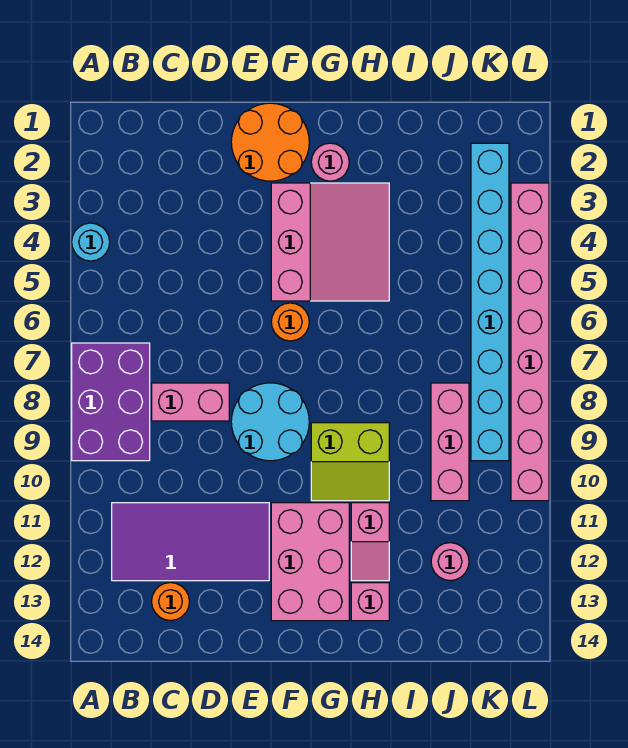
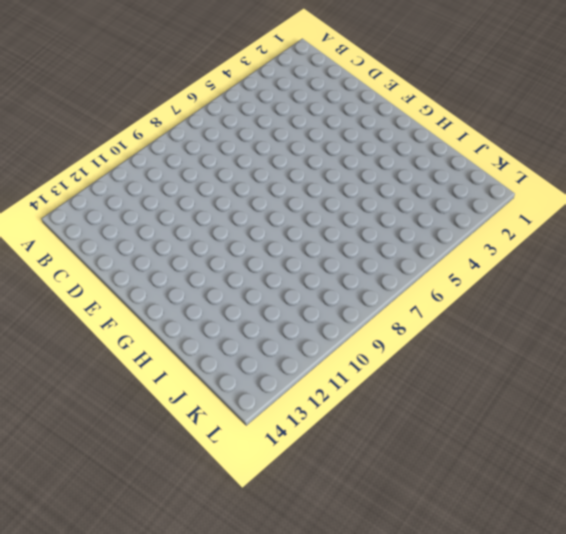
none -> cyan round brick A4 level 1
none -> purple brick A7:B9 level 1
none -> purple tile B11:E12 level 1

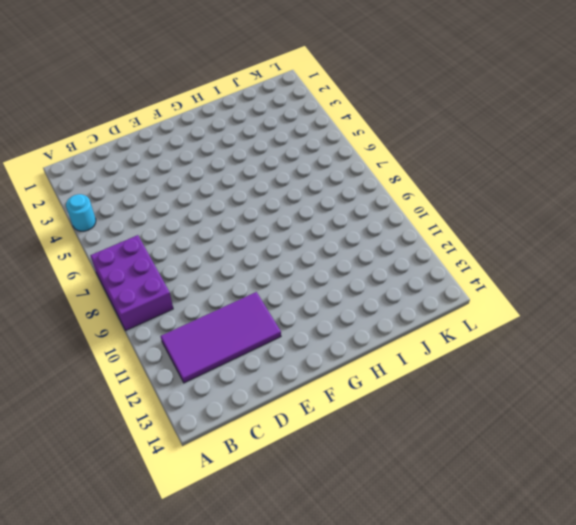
none -> pink brick C8:D8 level 1
none -> orange round brick C13 level 1
none -> orange round brick E1:F2 level 1

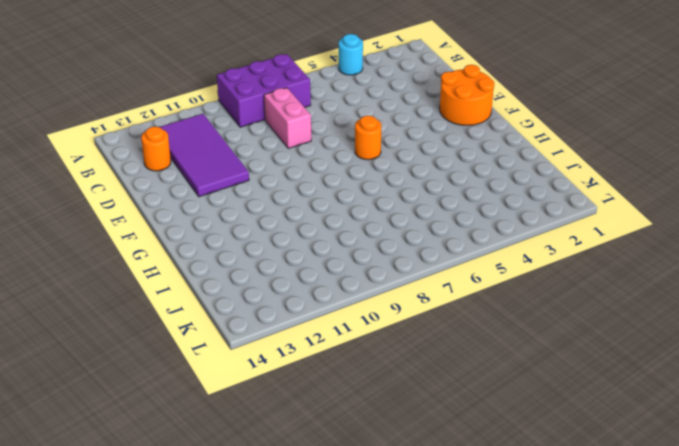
none -> cyan round brick E8:F9 level 1
none -> pink slope F3:H5 level 1 top F
none -> pink brick F11:G13 level 1

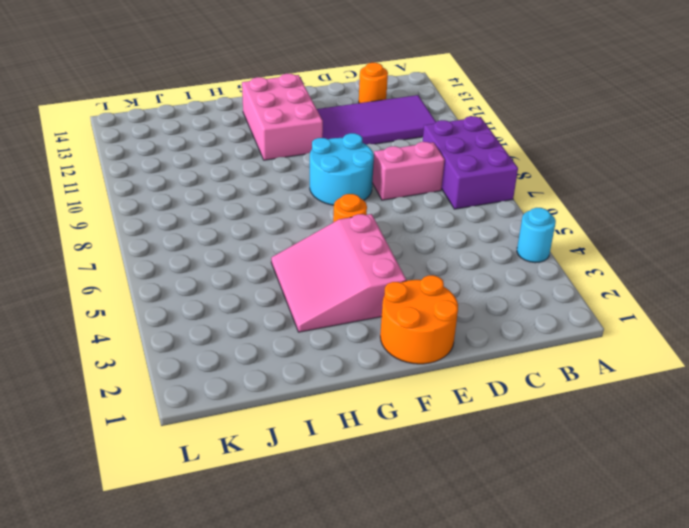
none -> pink round brick G2 level 1
none -> lime slope G9:H10 level 1 top 9
none -> pink slope H11:H12 level 1 top 11

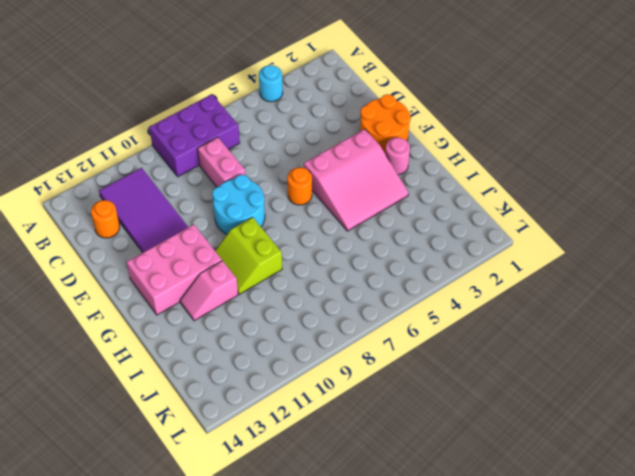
none -> pink brick H13 level 1
none -> pink brick J8:J10 level 1
none -> pink round brick J12 level 1

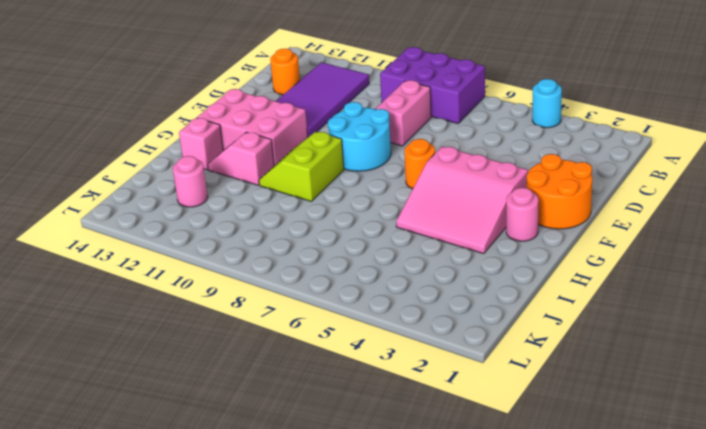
none -> pink brick J8:J10 level 1
none -> cyan brick K2:K9 level 1
none -> pink brick L3:L10 level 1

